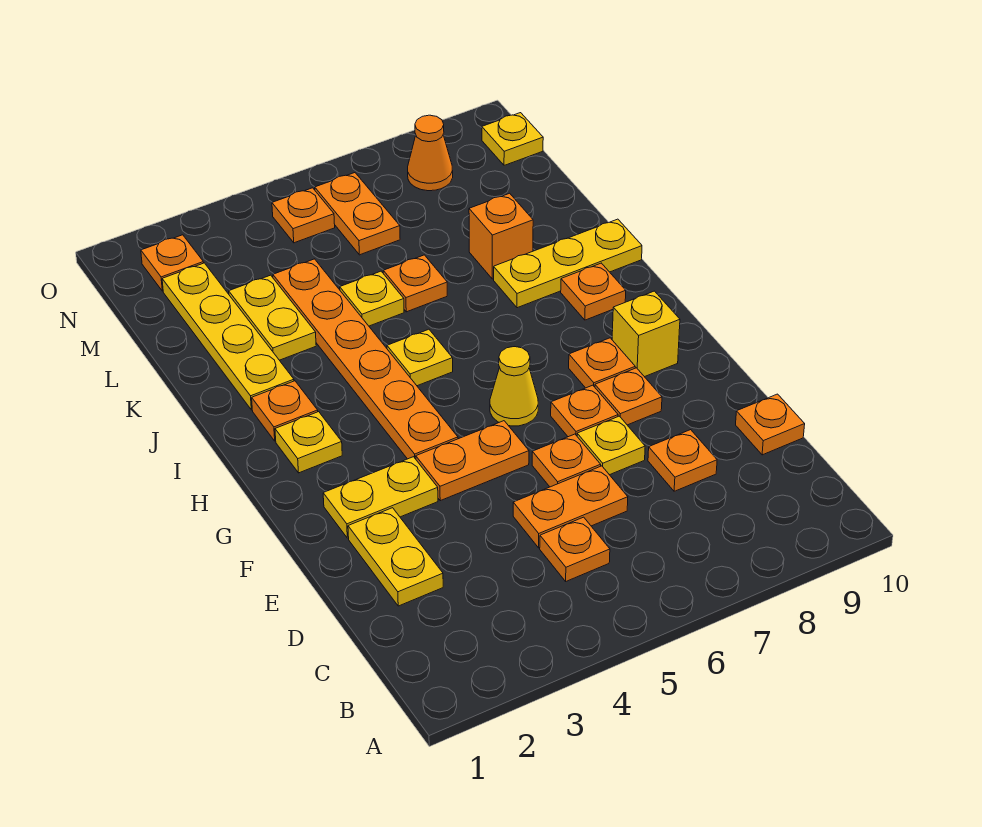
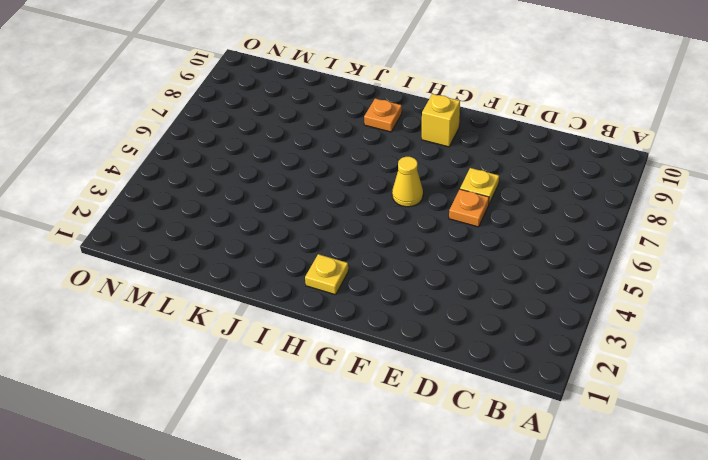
none -> orange plate C5 level 1
none -> yellow plate D2:E2 level 1
none -> orange plate D5:D6 level 1
none -> orange plate D8 level 1

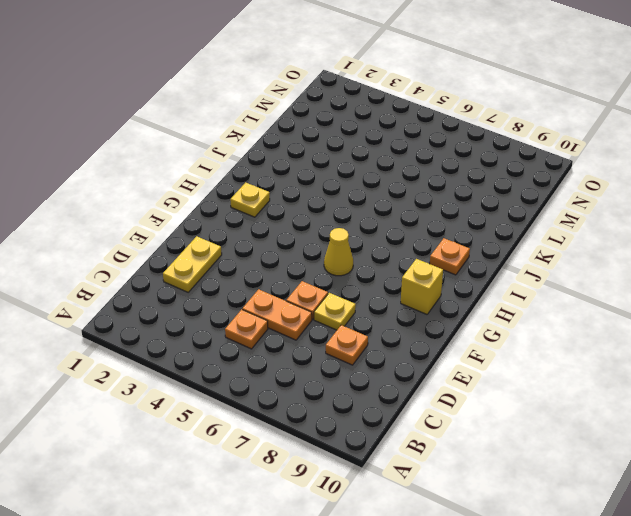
none -> orange plate D10 level 1
none -> yellow plate F2:F3 level 1
none -> orange plate F4:F5 level 1
none -> orange plate F7 level 1

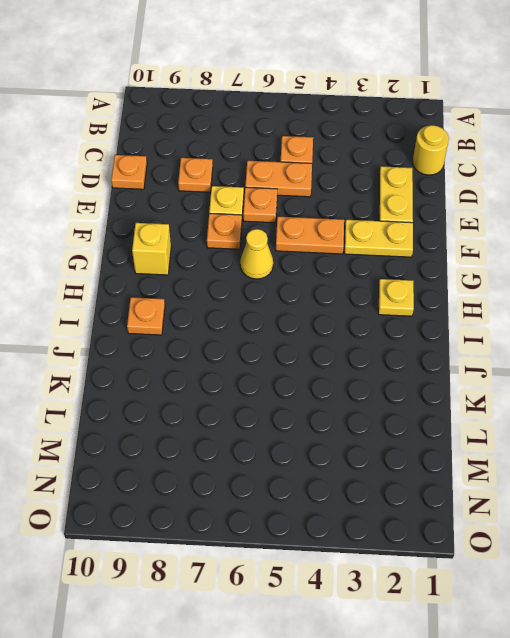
yellow round brick C1 level 1 -> none
none -> orange plate F8 level 1
none -> orange plate G4:L4 level 1
none -> orange plate G8 level 1
none -> orange plate I2 level 1

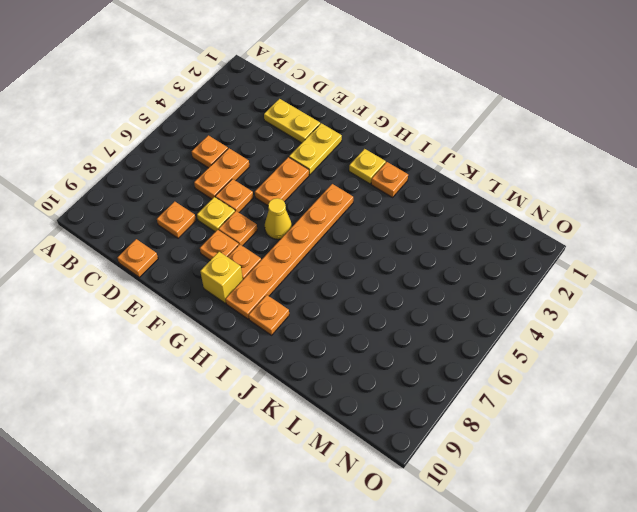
orange plate H4:H9 level 1 -> orange plate G4:L4 level 1
none -> yellow plate I5 level 1
none -> yellow plate J2:M2 level 1
none -> yellow plate J8:J10 level 1
none -> yellow plate K3:L3 level 1

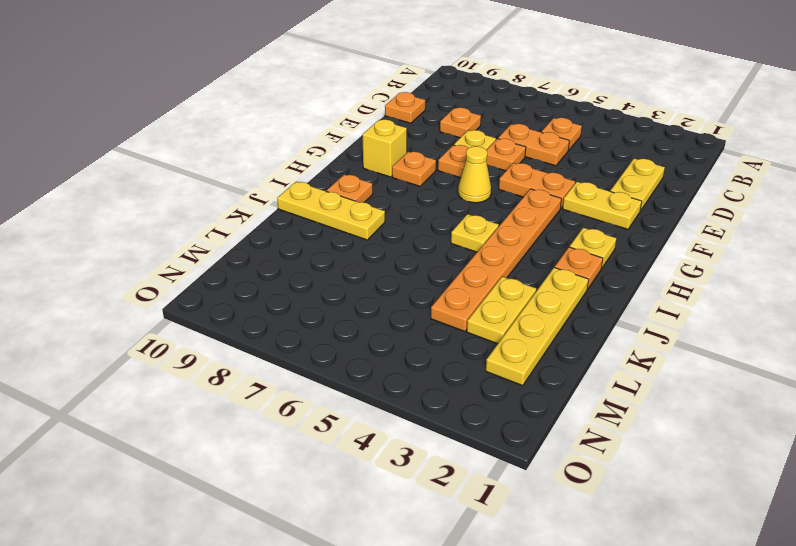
none -> orange plate F8 level 1
none -> yellow plate K5 level 1
none -> orange plate K6 level 1
none -> orange brick K8 level 1

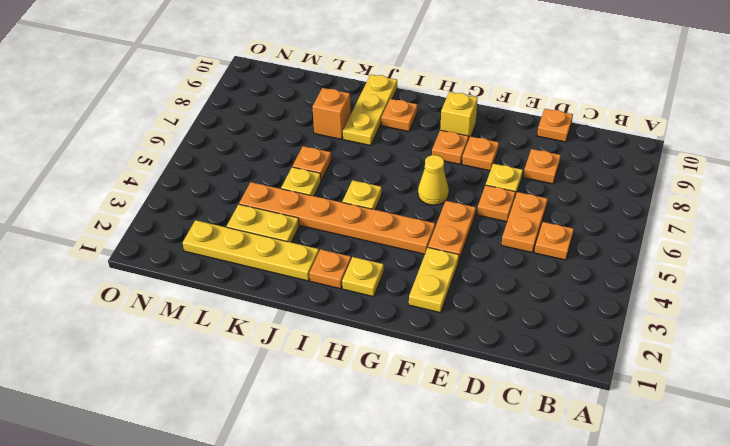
none -> yellow plate D2:E2 level 1
none -> orange plate F7 level 1
none -> orange plate M6:N6 level 1
none -> orange plate N2 level 1

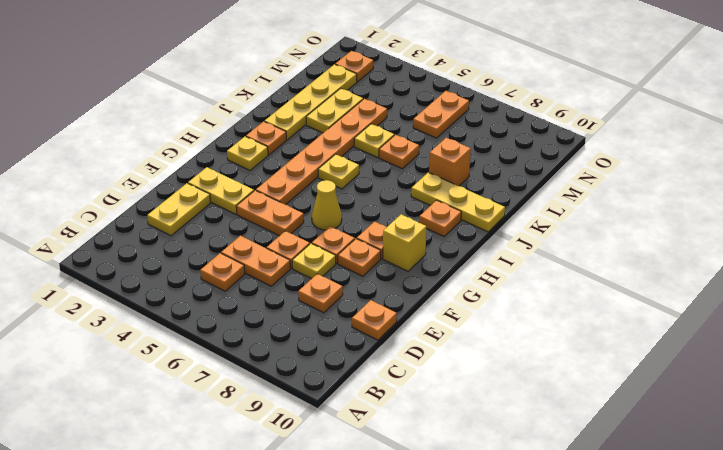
none -> orange plate N5 level 1
none -> orange cone N8 level 1
none -> yellow plate N10 level 1

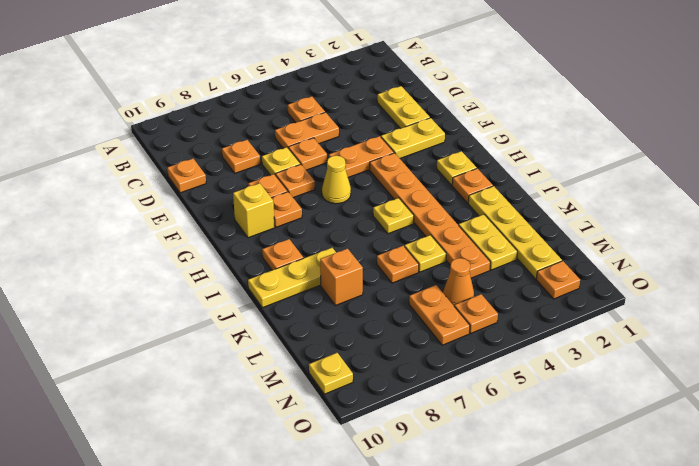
orange cone M5 level 1 -> orange cone N8 level 1

